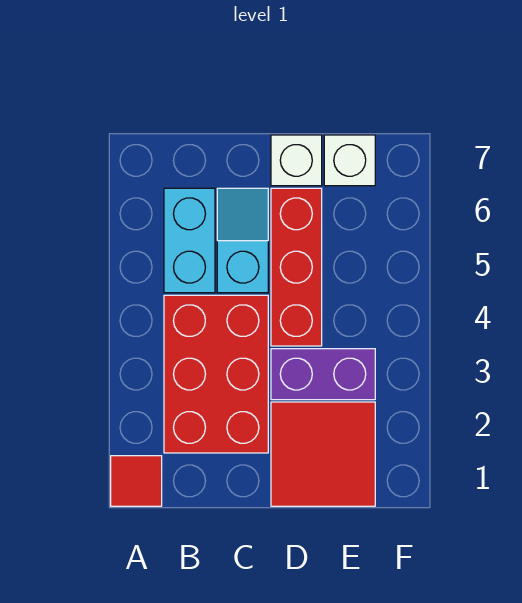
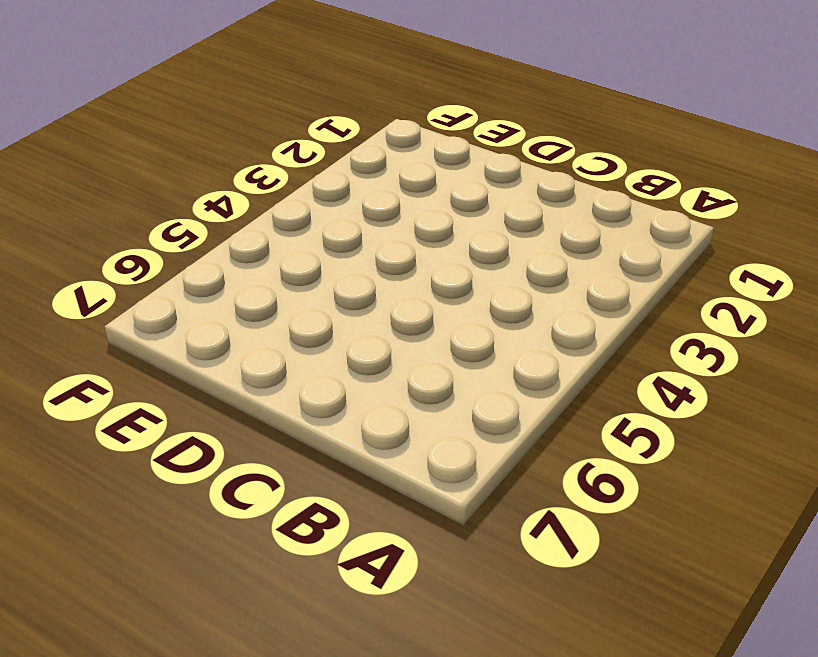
none -> red tile A1 level 1
none -> red brick B2:C4 level 1

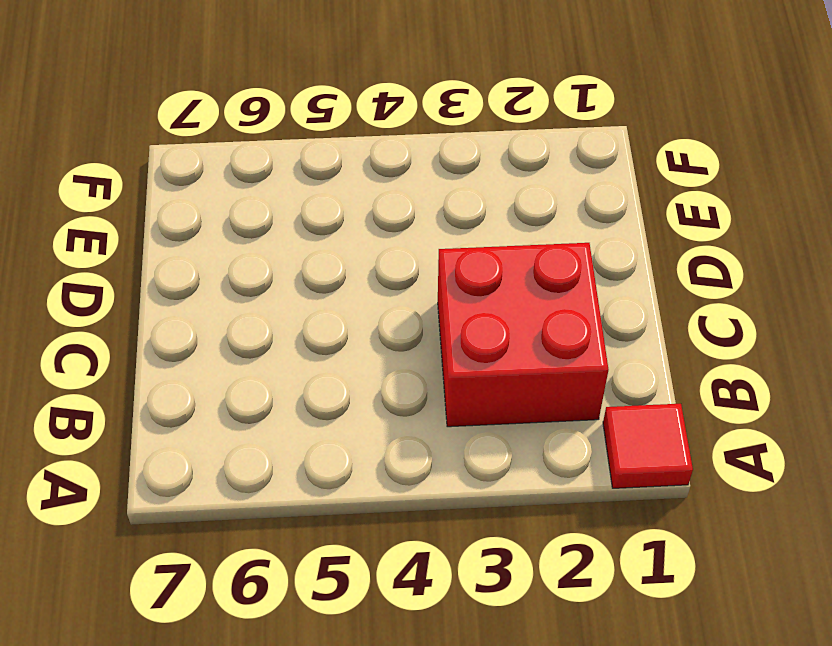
red brick B2:C3 level 1 -> red brick B2:C4 level 1
none -> cyan brick B5:B6 level 1
none -> cyan slope C5:C6 level 1 top 5

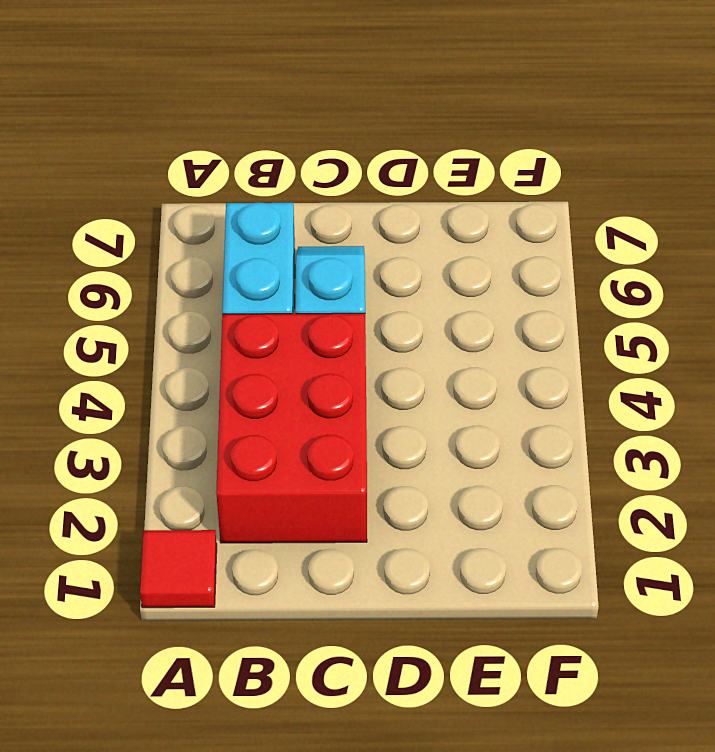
none -> red tile D1:E2 level 1
none -> purple brick D3:E3 level 1

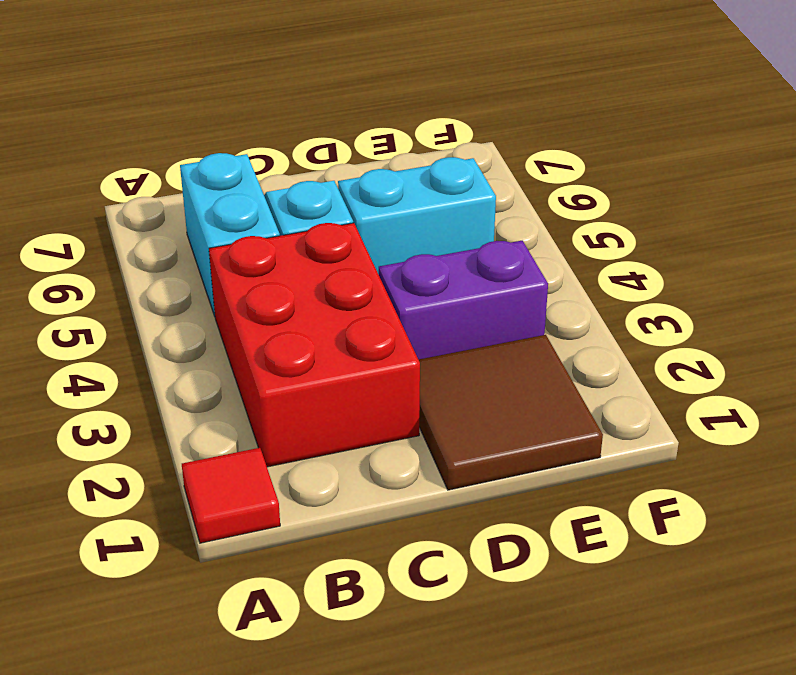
brown tile D1:E2 level 1 -> red tile D1:E2 level 1
cyan brick D5:E5 level 1 -> red brick D4:D6 level 1
none -> white brick D7 level 1
none -> white brick E7 level 1

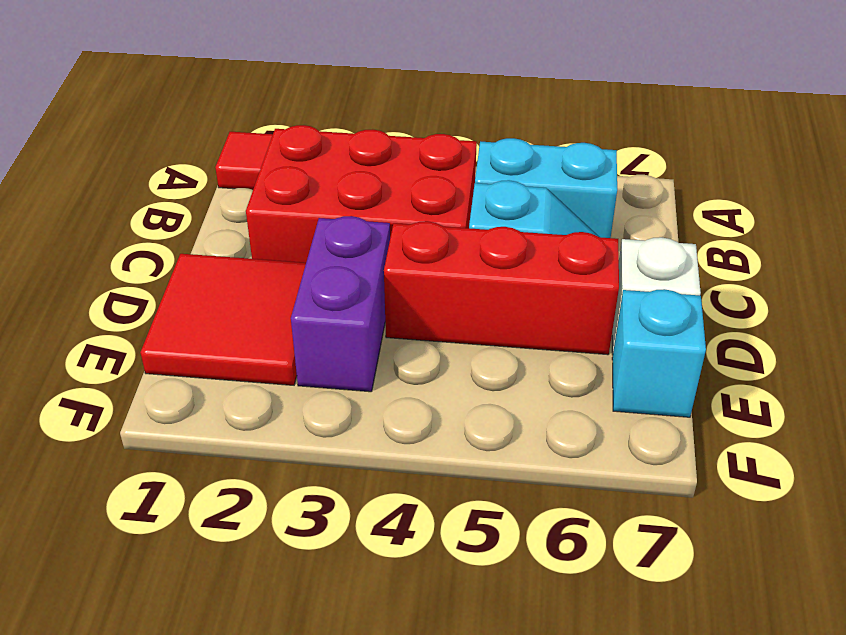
cyan brick E7 level 1 -> white brick E7 level 1

